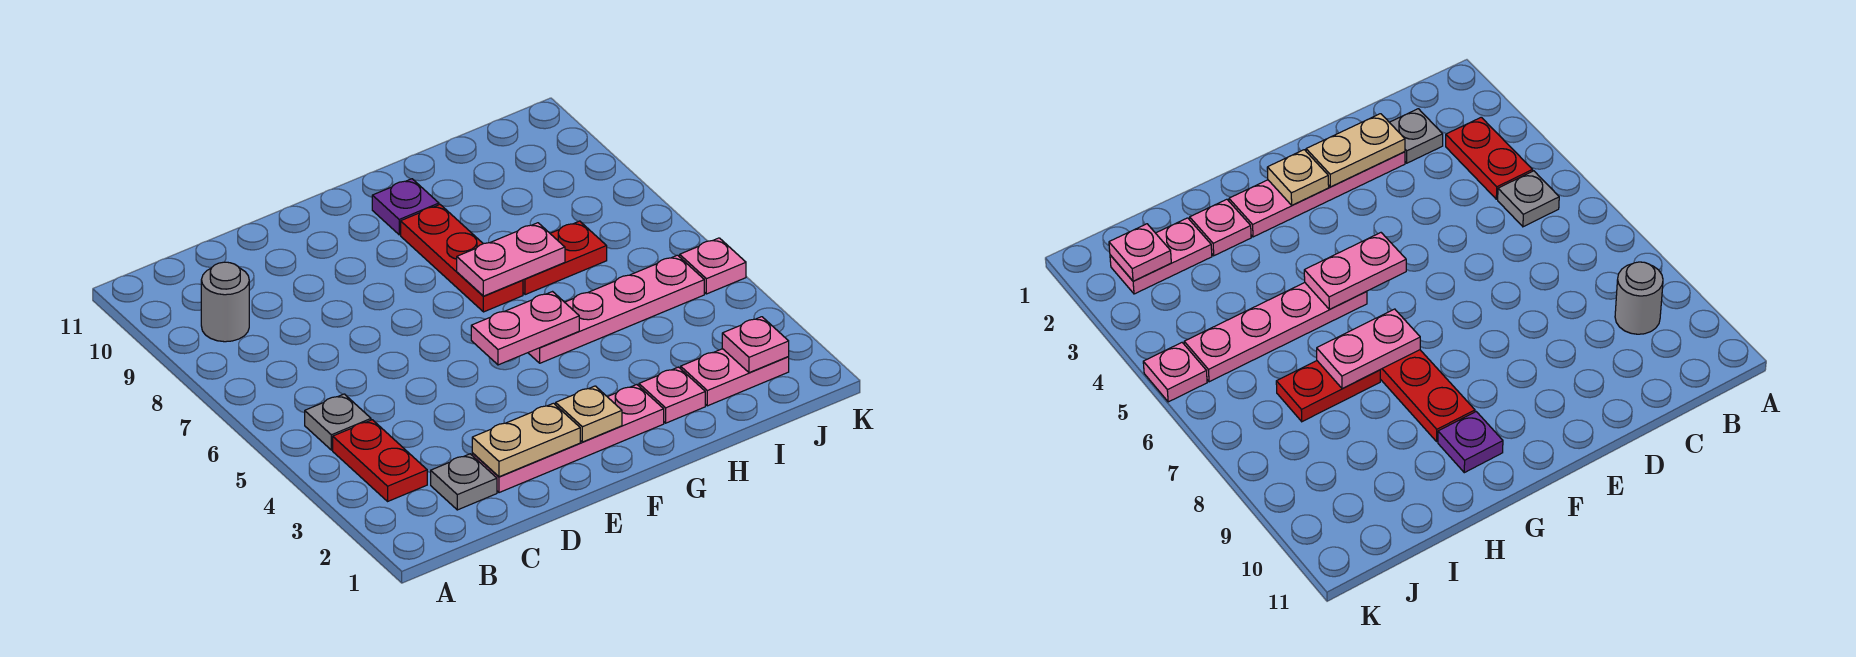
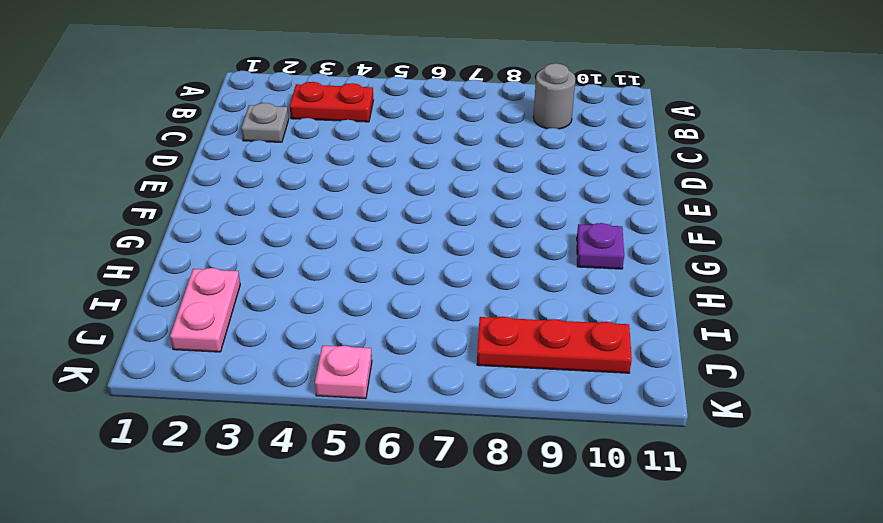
red plate J8:J10 level 1 -> red plate G7:G9 level 1
none -> grey plate B5 level 1
none -> pink plate D2:G2 level 1
none -> pink plate G5:J5 level 1

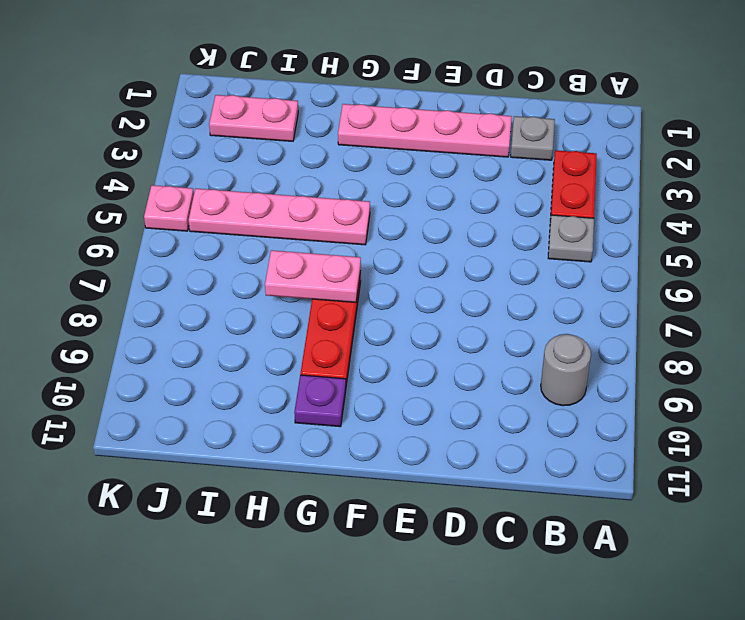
none -> pink plate H2 level 1
none -> red plate H7:I7 level 1
none -> tan plate D2:E2 level 2

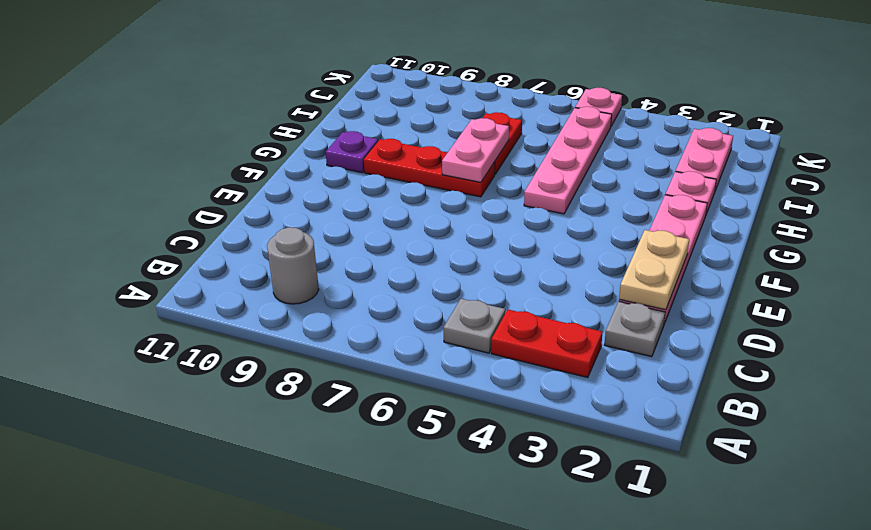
none -> tan plate F2 level 2
none -> pink plate F5:G5 level 2
none -> pink plate J2 level 2

